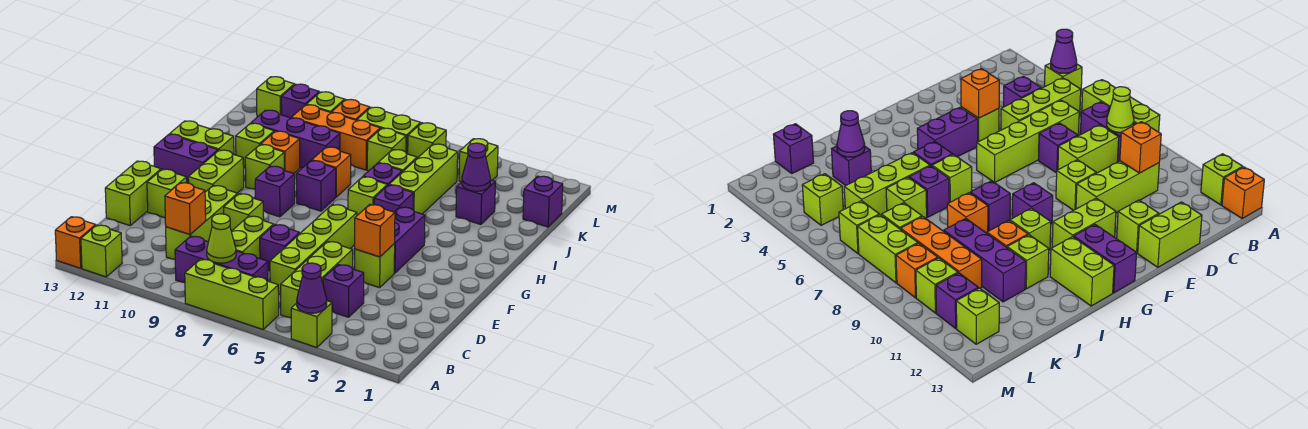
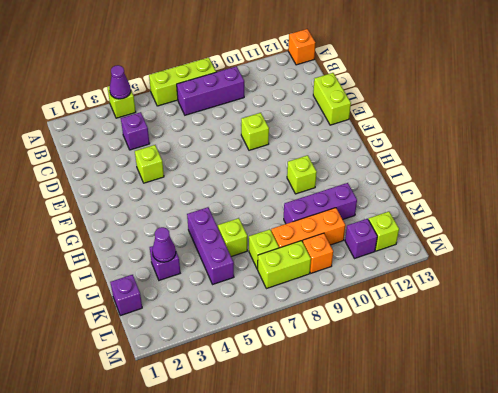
purple brick I5:K5 level 1 -> lime brick I5:K5 level 1
none -> lime brick A12 level 1
none -> lime brick B5:D5 level 1
none -> lime brick C6:F6 level 1
none -> lime brick C8:D8 level 1

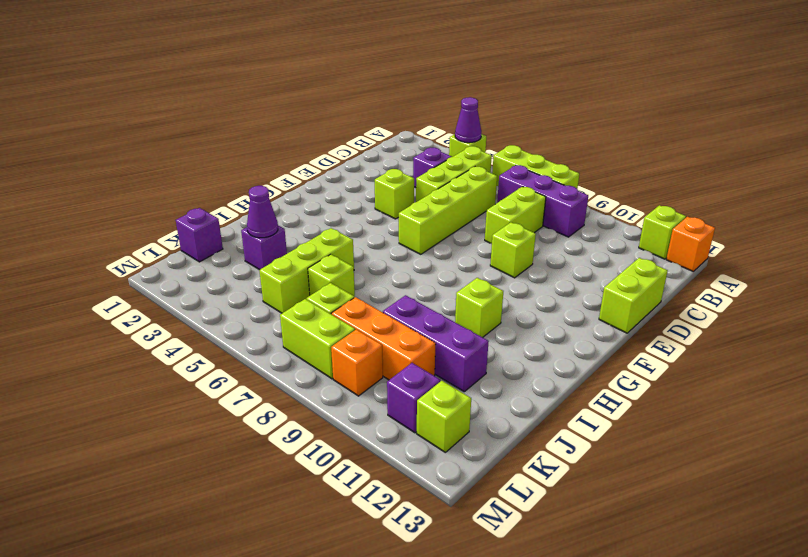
none -> lime brick C10:E10 level 1
none -> purple brick D7 level 1
none -> lime brick E12 level 1
none -> purple brick F4:G4 level 1

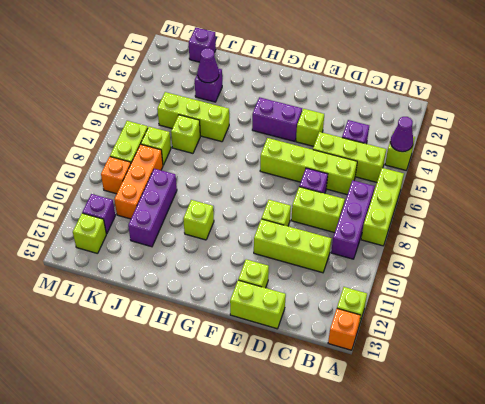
none -> lime brick F11:G11 level 1
none -> purple brick G9 level 1
none -> purple brick G12:G13 level 1
none -> purple brick H5 level 1

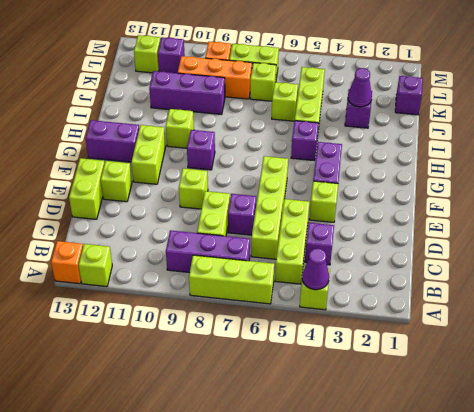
none -> lime brick C10:E10 level 1
none -> lime brick H6 level 1
none -> purple brick H8 level 1
none -> lime brick H12:H13 level 1

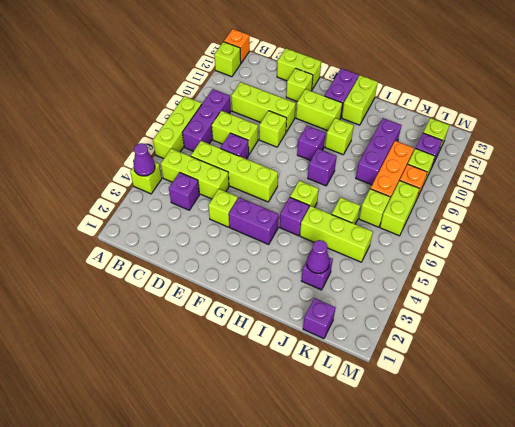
none -> purple brick I6 level 1
none -> orange brick I8 level 1
none -> orange brick I10 level 1
none -> lime brick I11 level 1

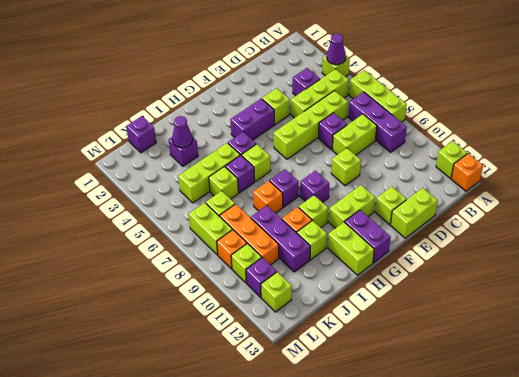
none -> lime brick C10:E10 level 1
none -> lime brick L4 level 1
none -> lime brick L6 level 1
none -> lime cone B8 level 2

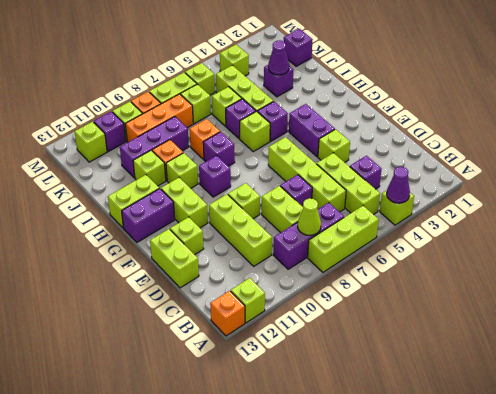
none -> orange brick C10 level 2
none -> orange brick E4 level 2

